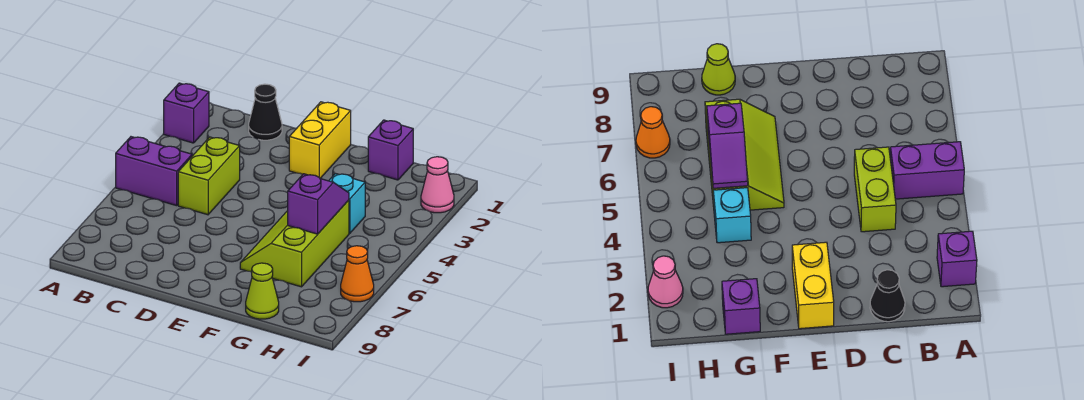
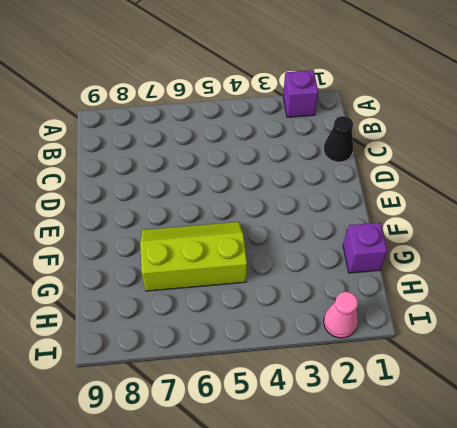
none -> purple brick A5:B5 level 1
none -> lime brick C4:C5 level 1
none -> yellow brick E1:E2 level 1

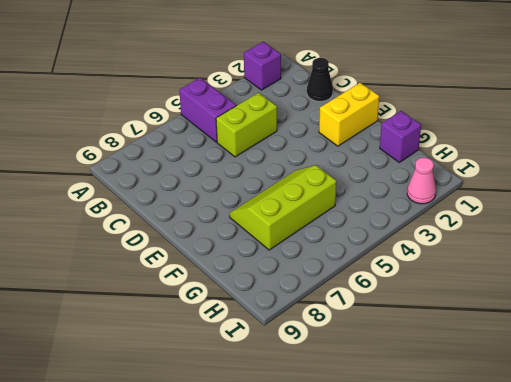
none -> cyan brick G4 level 1
none -> lime cone G9 level 1
none -> orange cone I7 level 1

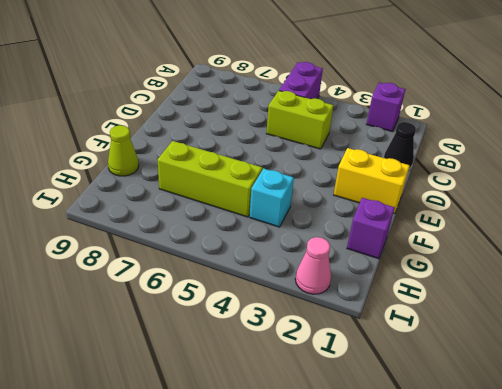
none -> orange cone I7 level 1
none -> purple slope G5:G6 level 2 top 6

